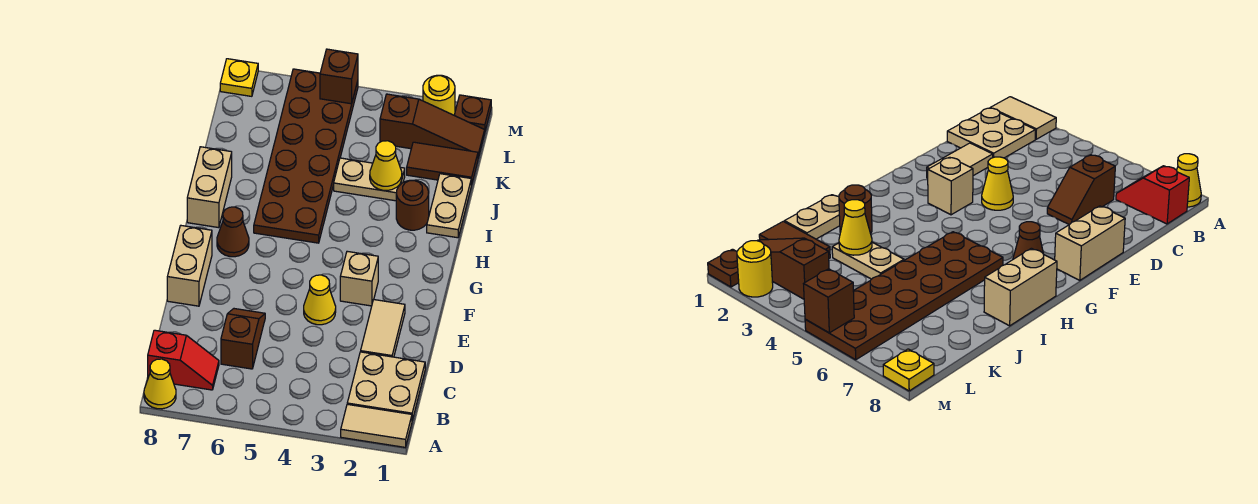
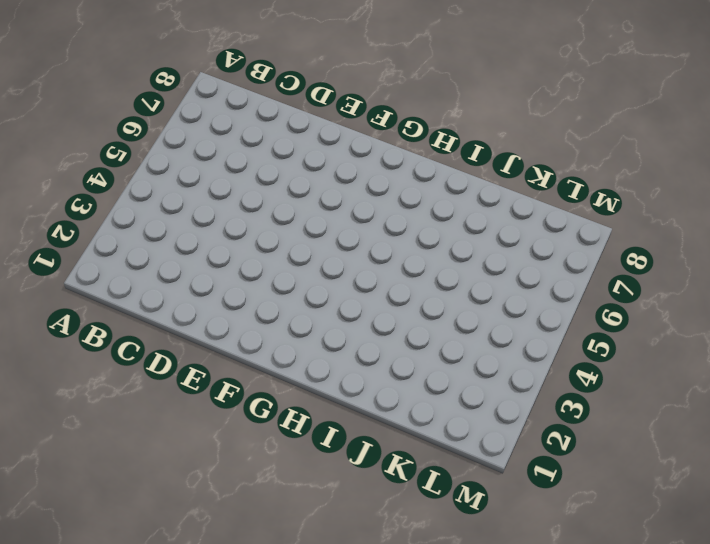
none -> tan tile A1:A2 level 1
none -> yellow cone A8 level 1
none -> tan plate B1:C2 level 1

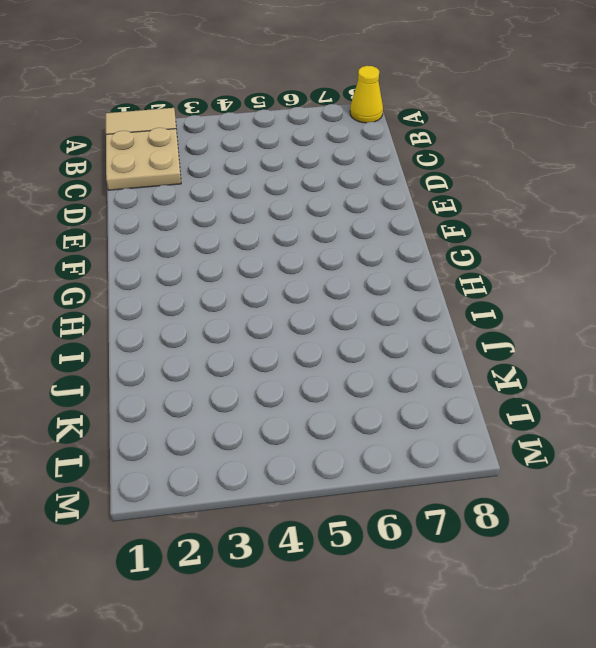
none -> red slope B7:B8 level 1 top 8
none -> brown slope C6:D6 level 1 top C
none -> tan tile D2:E2 level 1

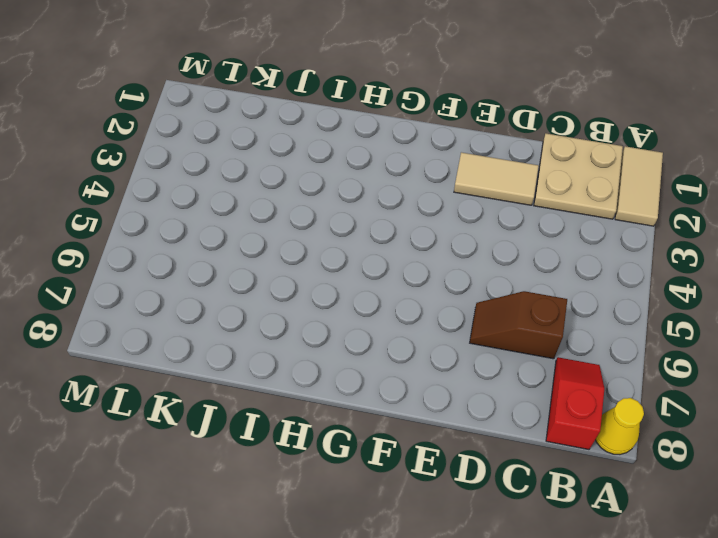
none -> yellow cone E4 level 1
none -> tan brick E8:F8 level 1
none -> tan brick F3 level 1

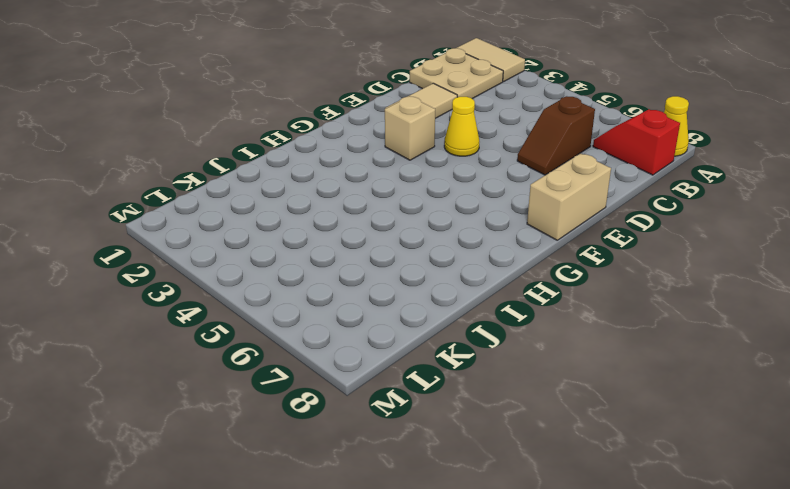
none -> brown cone G7 level 1
none -> brown plate H5:M6 level 1
none -> tan brick H8:I8 level 1

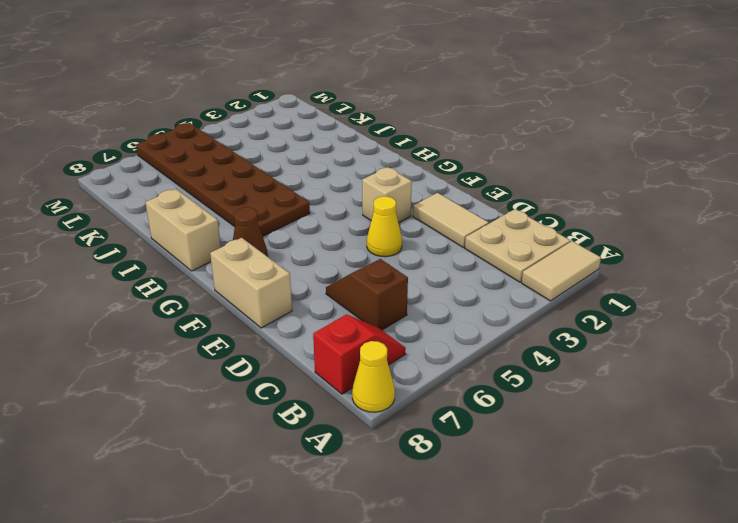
none -> tan plate I1:J1 level 1
none -> brown round brick I2 level 1
none -> tan plate J3:J4 level 1

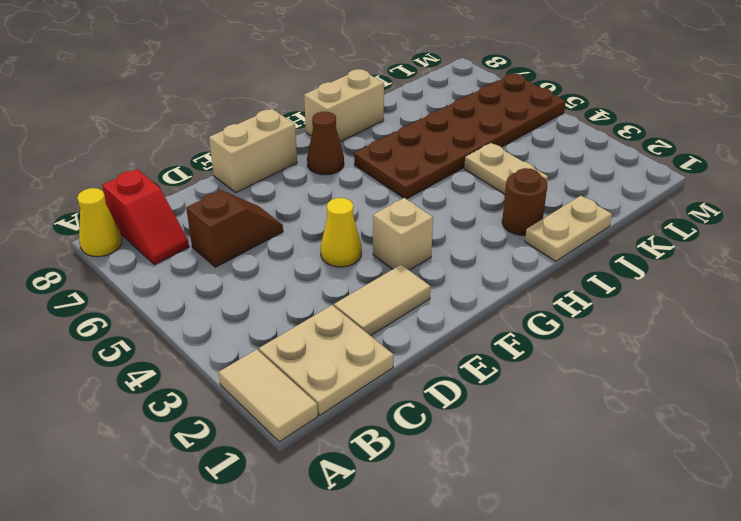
none -> brown tile K1:K2 level 1
none -> brown slope L1:L3 level 1 top 3
none -> brown plate M1 level 1

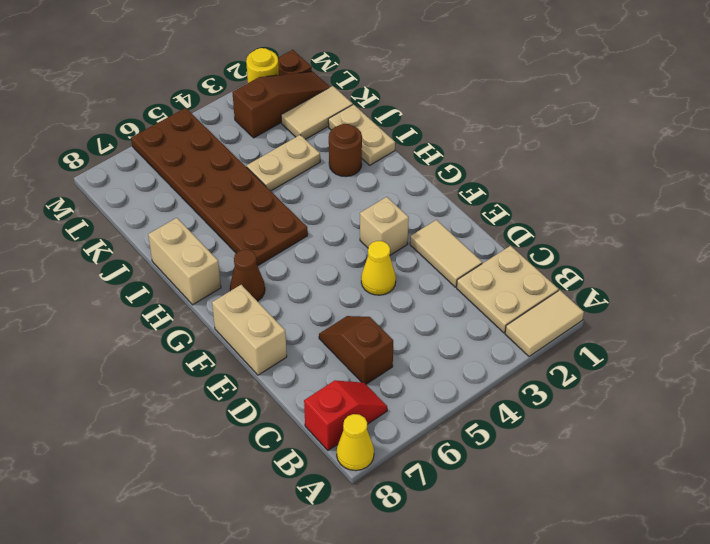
tan tile K1:K2 level 1 -> brown tile K1:K2 level 1
none -> yellow plate M8 level 1
none -> yellow cone J3 level 2
none -> brown brick M5 level 2

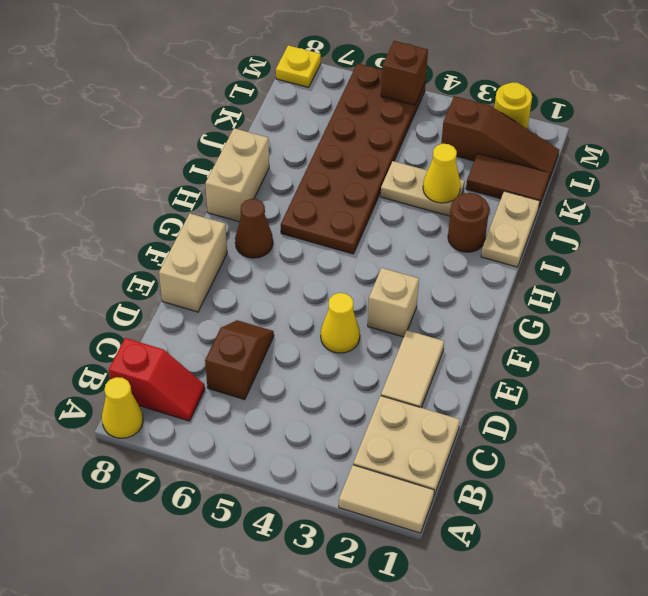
none -> brown plate M1 level 1

